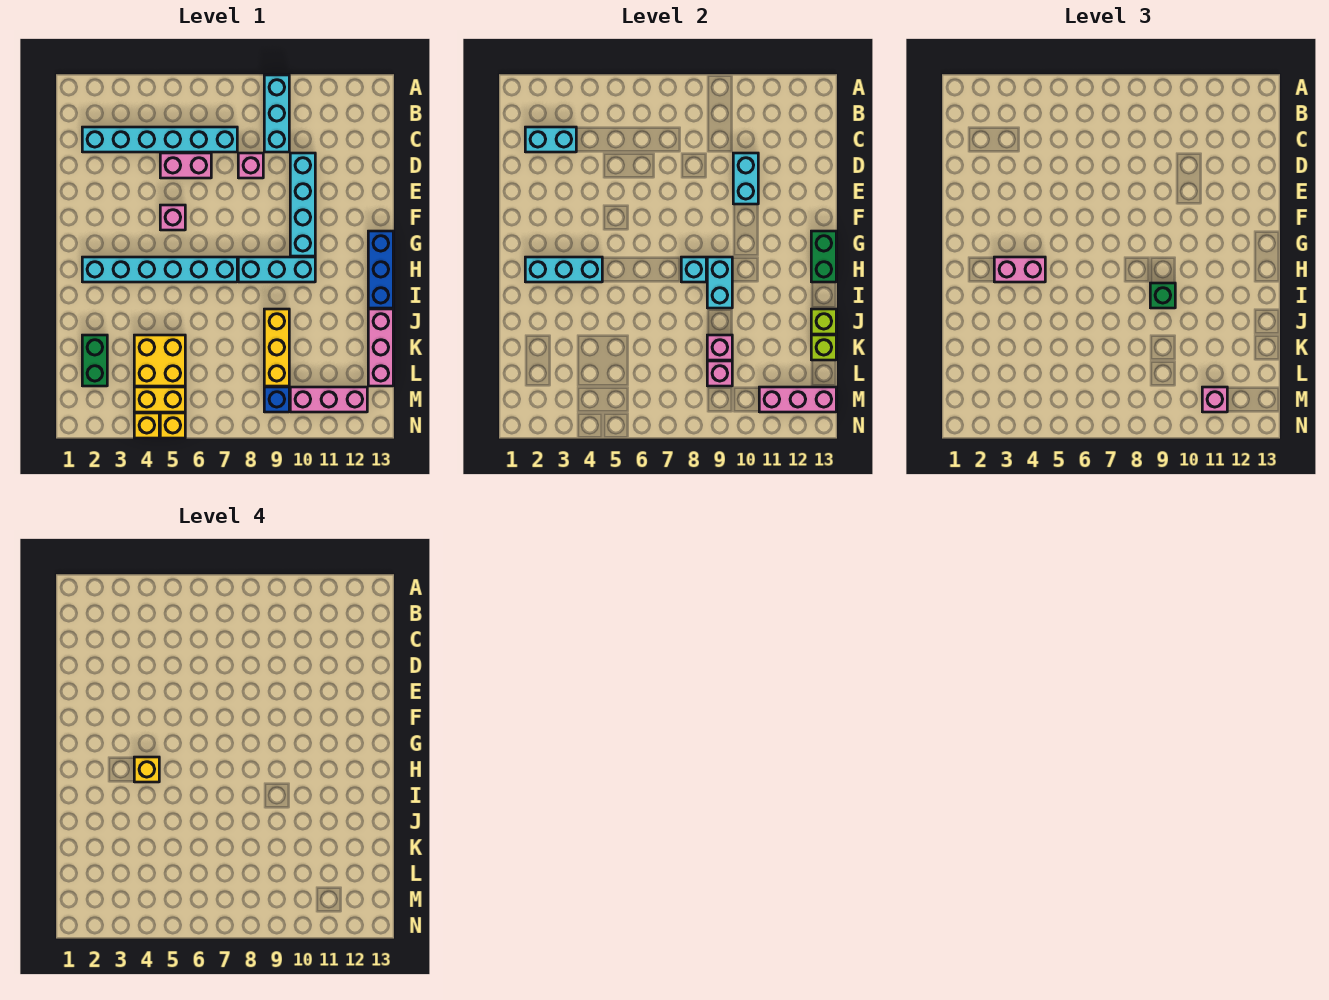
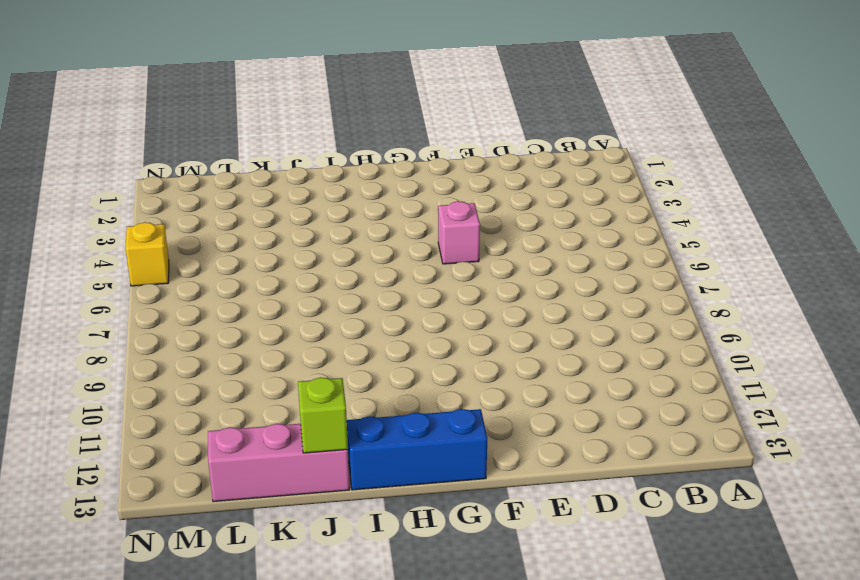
none -> cyan brick A9:C9 level 1
none -> cyan brick C2:C7 level 1
none -> pink brick D5:D6 level 1
none -> pink brick D8 level 1

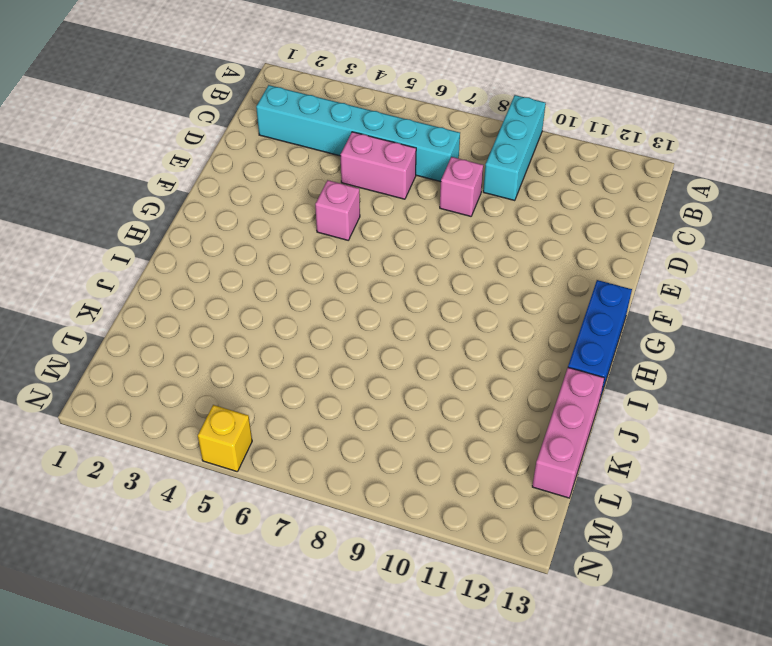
none -> cyan brick D10:G10 level 1
none -> cyan brick H2:H7 level 1
none -> cyan brick H8:H10 level 1
none -> yellow brick J9:L9 level 1

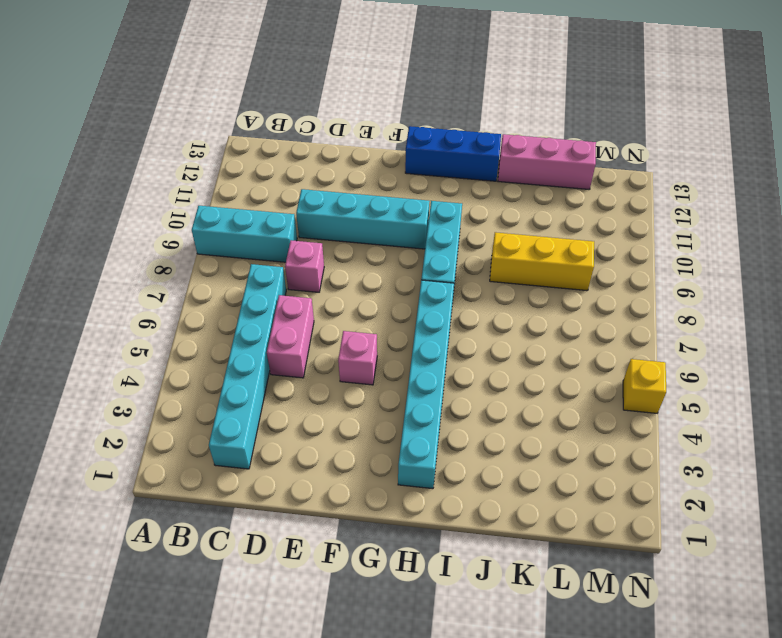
none -> green brick K2:L2 level 1
none -> yellow brick K4:L5 level 1
none -> yellow brick M4:M5 level 1
none -> blue brick M9 level 1

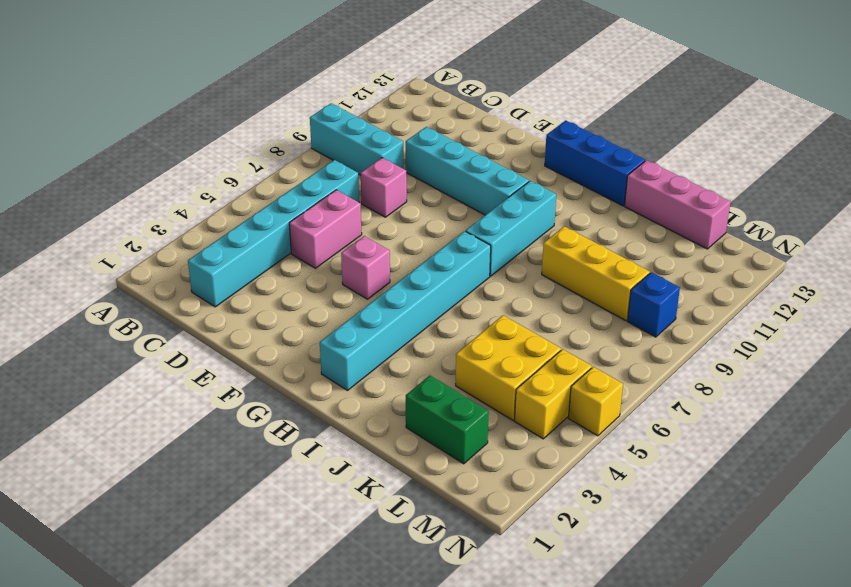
none -> pink brick M10:M12 level 1
none -> yellow brick N4 level 1
none -> cyan brick C2:C3 level 2
none -> cyan brick D10:E10 level 2

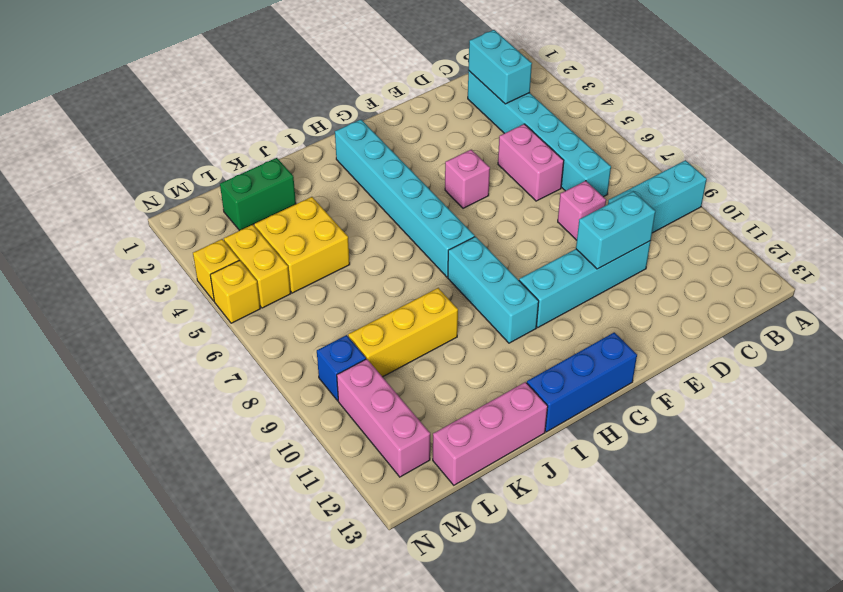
none -> green brick G13:H13 level 2
none -> cyan brick H2:H4 level 2
none -> cyan brick H8 level 2
none -> cyan brick H9:I9 level 2

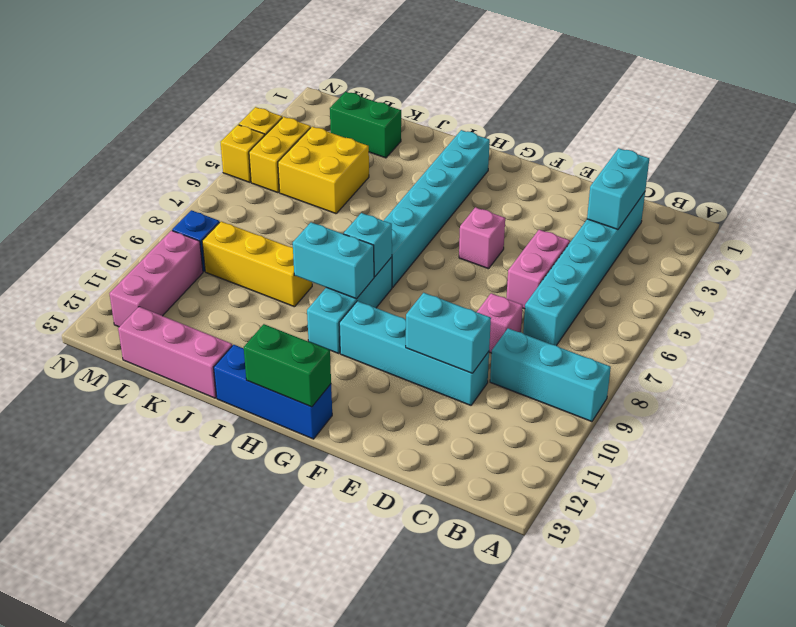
none -> cyan brick H2:H4 level 2
none -> lime brick J13 level 2
none -> pink brick K9 level 2
none -> lime brick K13 level 2

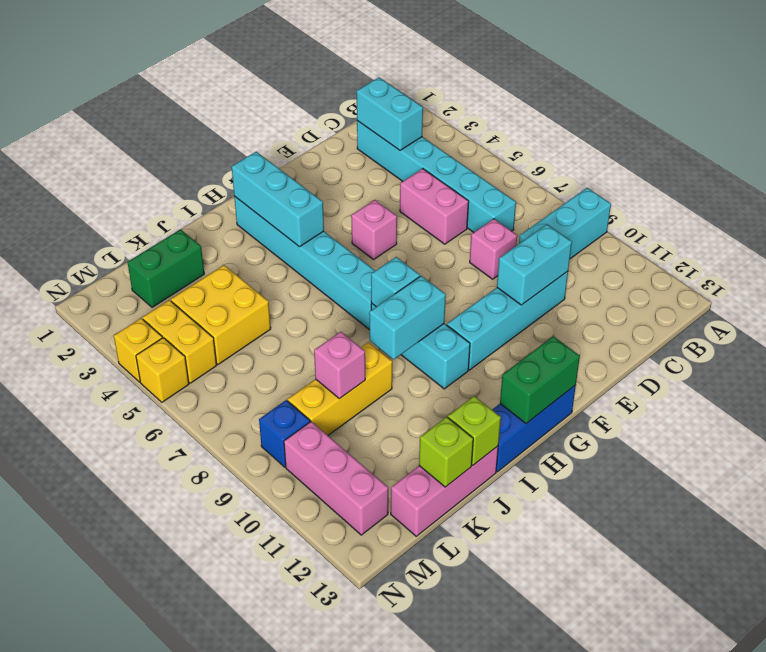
none -> pink brick L9 level 2
none -> pink brick M11:M13 level 2
none -> pink brick H3:H4 level 3
none -> green brick I9 level 3

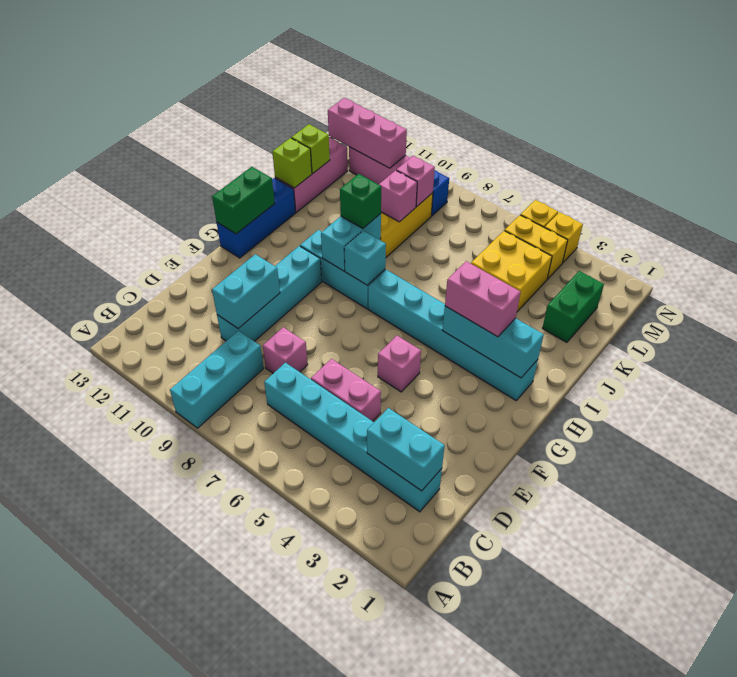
none -> pink brick M11 level 3
none -> yellow brick H4 level 4

